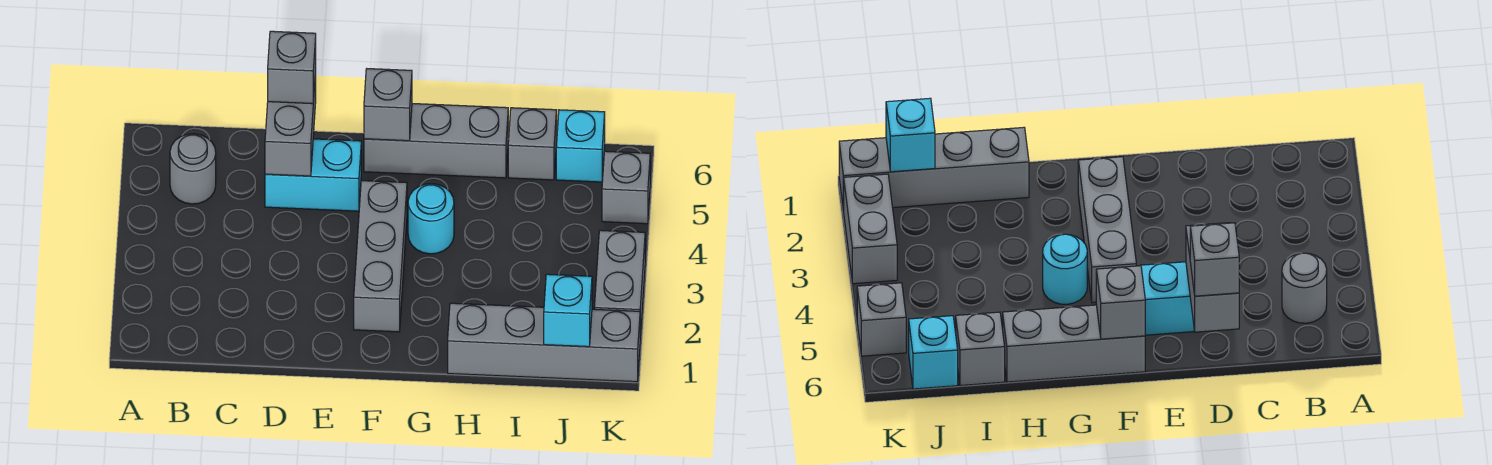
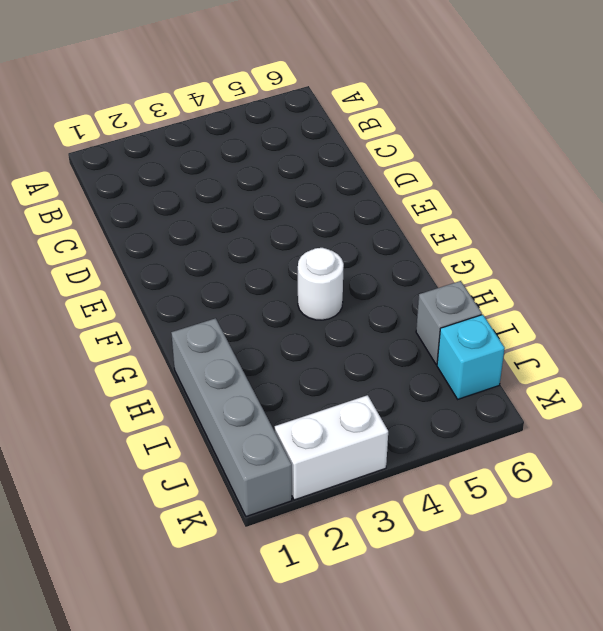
white round brick G4 level 1 -> cyan round brick G4 level 1
white brick K2:K3 level 1 -> grey brick K2:K3 level 1
none -> grey round brick B5 level 1
none -> cyan brick D5:E5 level 1
none -> grey brick F2:F4 level 1

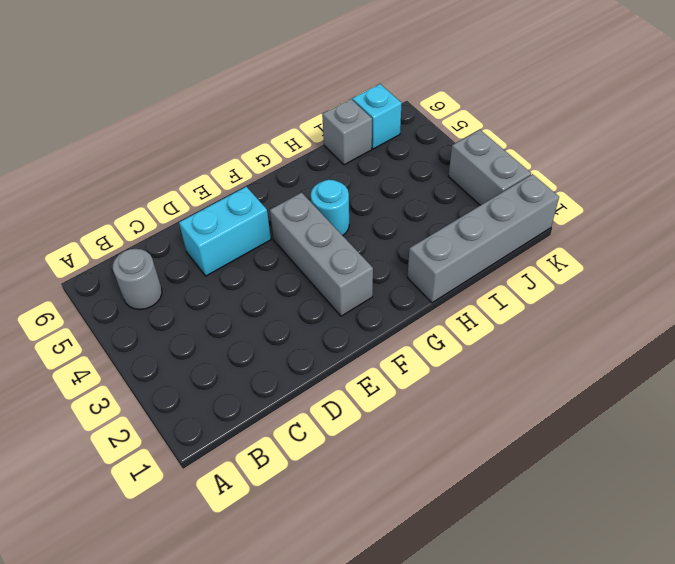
none -> grey brick F6:H6 level 1
none -> grey brick K5 level 1
none -> grey brick D5:D6 level 2

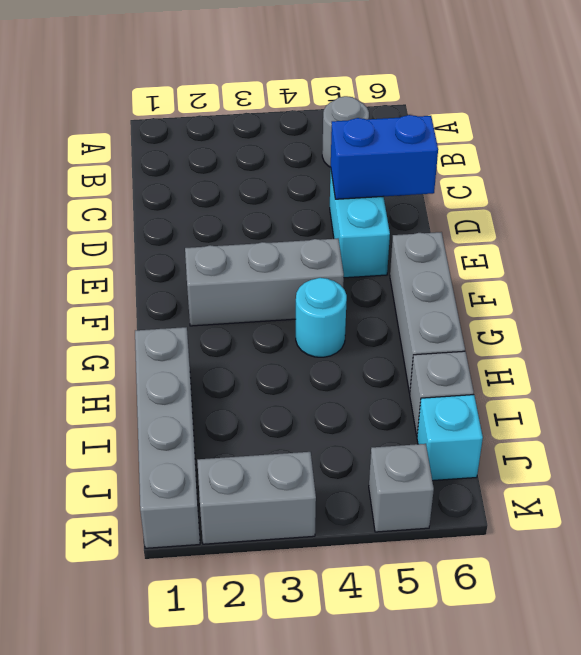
blue brick D5:D6 level 2 -> grey brick D5:D6 level 2
none -> grey brick F6 level 2
none -> cyan brick J1 level 2
none -> grey brick D6 level 3

